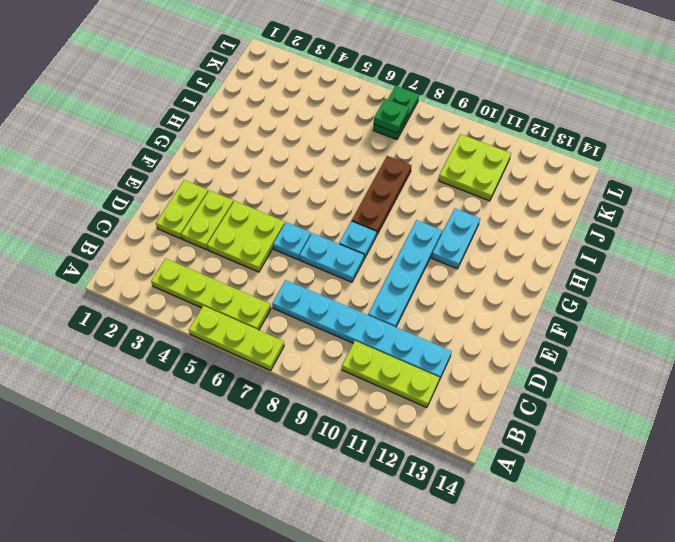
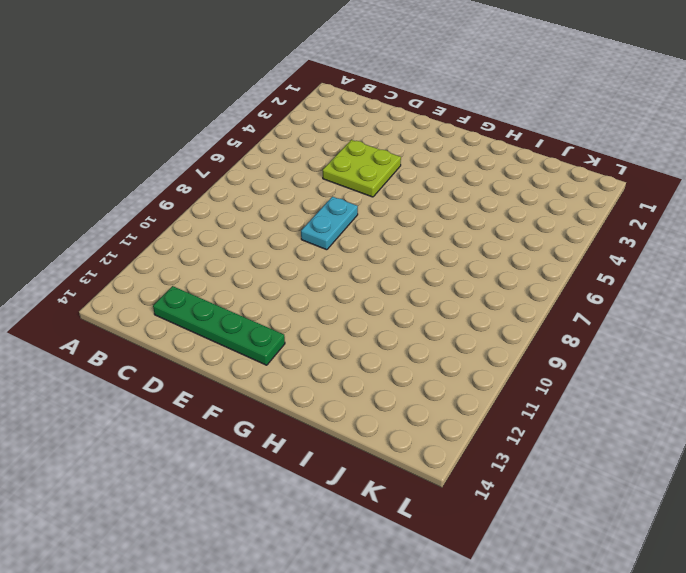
green plate C13:F13 level 1 -> none
none -> lime plate A5:A7 level 1
none -> lime plate B3:B6 level 1
none -> lime plate B10:B12 level 1

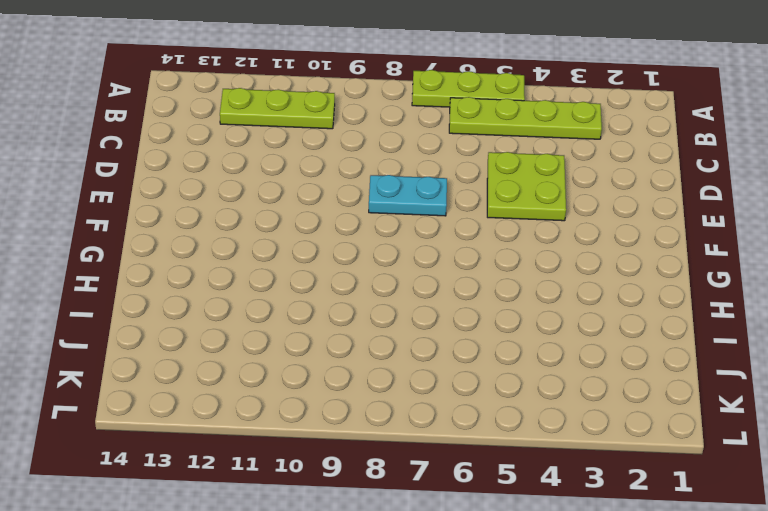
none -> cyan plate C7:C12 level 1
none -> lime plate D2:E2 level 1
none -> lime plate D3:E3 level 1

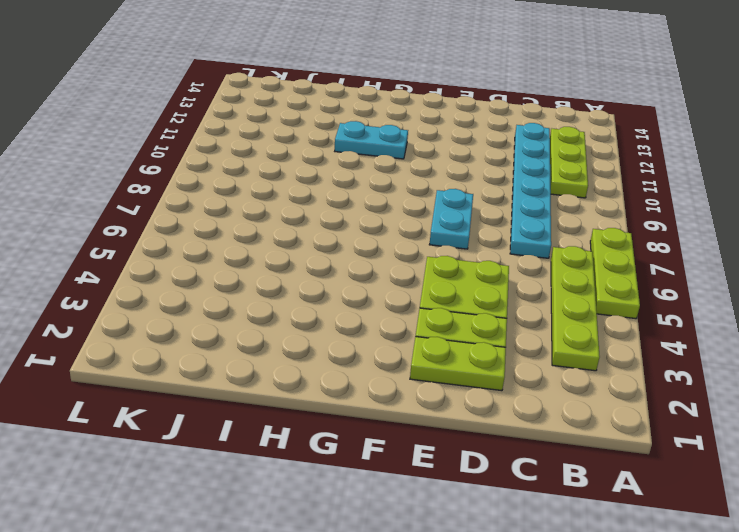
none -> cyan plate D10:G10 level 1
none -> cyan plate E6 level 1
none -> cyan plate F8 level 1

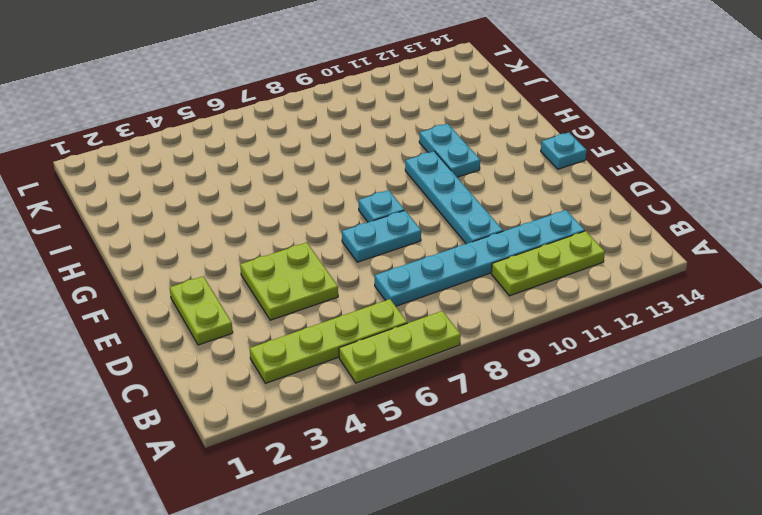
cyan plate F14 level 1 -> cyan plate E6 level 1
none -> lime plate D3:E3 level 1
none -> brown plate G8:I8 level 1
none -> lime plate J10:K11 level 1

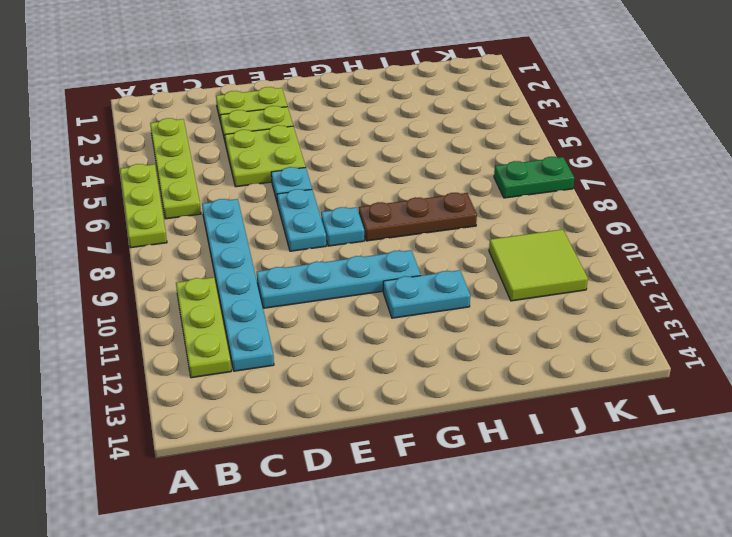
lime tile J10:K11 level 1 -> lime plate J10:K11 level 1
none -> green plate K7 level 2

